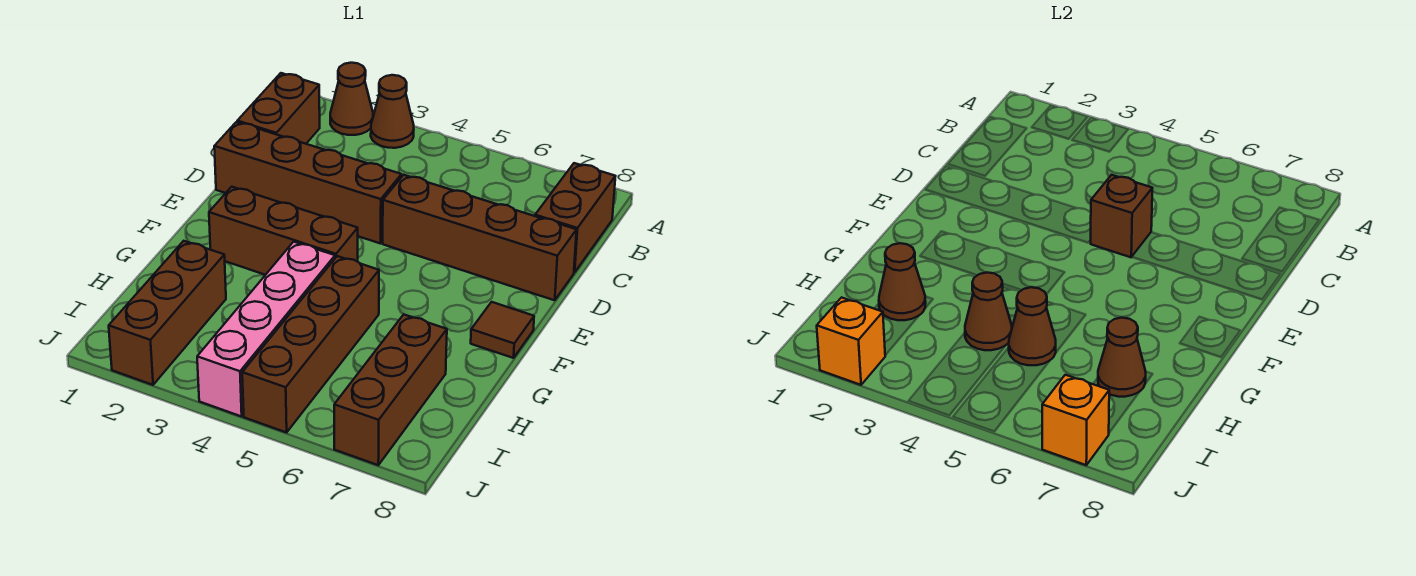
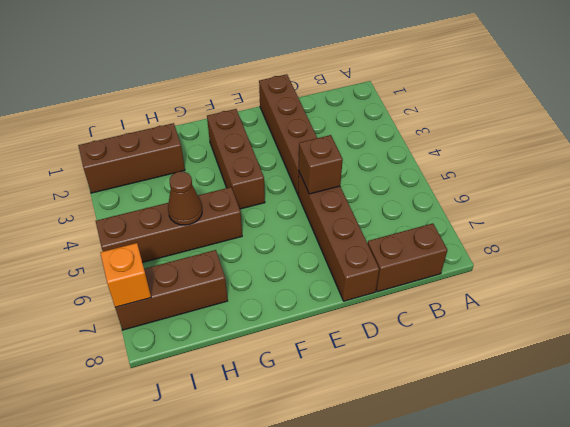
none -> brown cone A2 level 1
none -> brown cone A3 level 1
none -> brown brick B1:C1 level 1

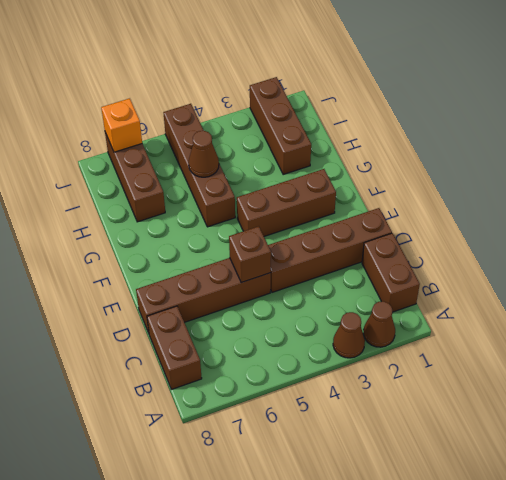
none -> brown tile F8 level 1
none -> pink brick G4:J4 level 1
none -> brown cone H2 level 2

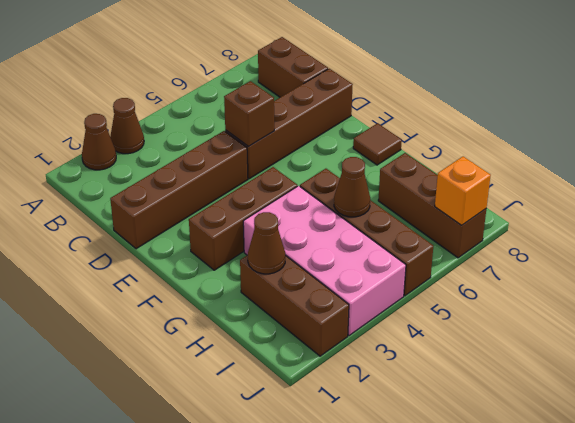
pink brick G3:J4 level 1 -> pink brick G4:J4 level 1
none -> brown brick B1:C1 level 1
none -> brown cone H4 level 2
none -> brown cone H7 level 2

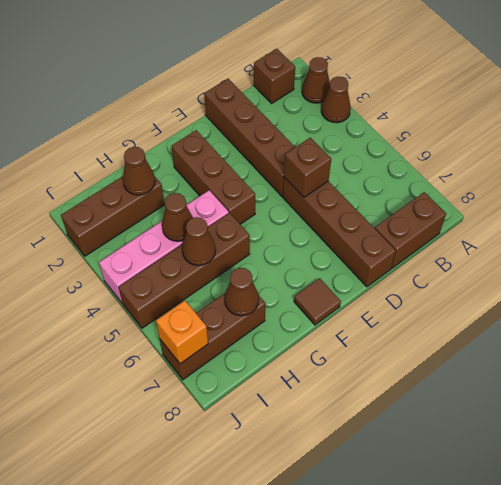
brown brick B1 level 1 -> brown brick B1:C1 level 1
none -> orange brick J2 level 2

